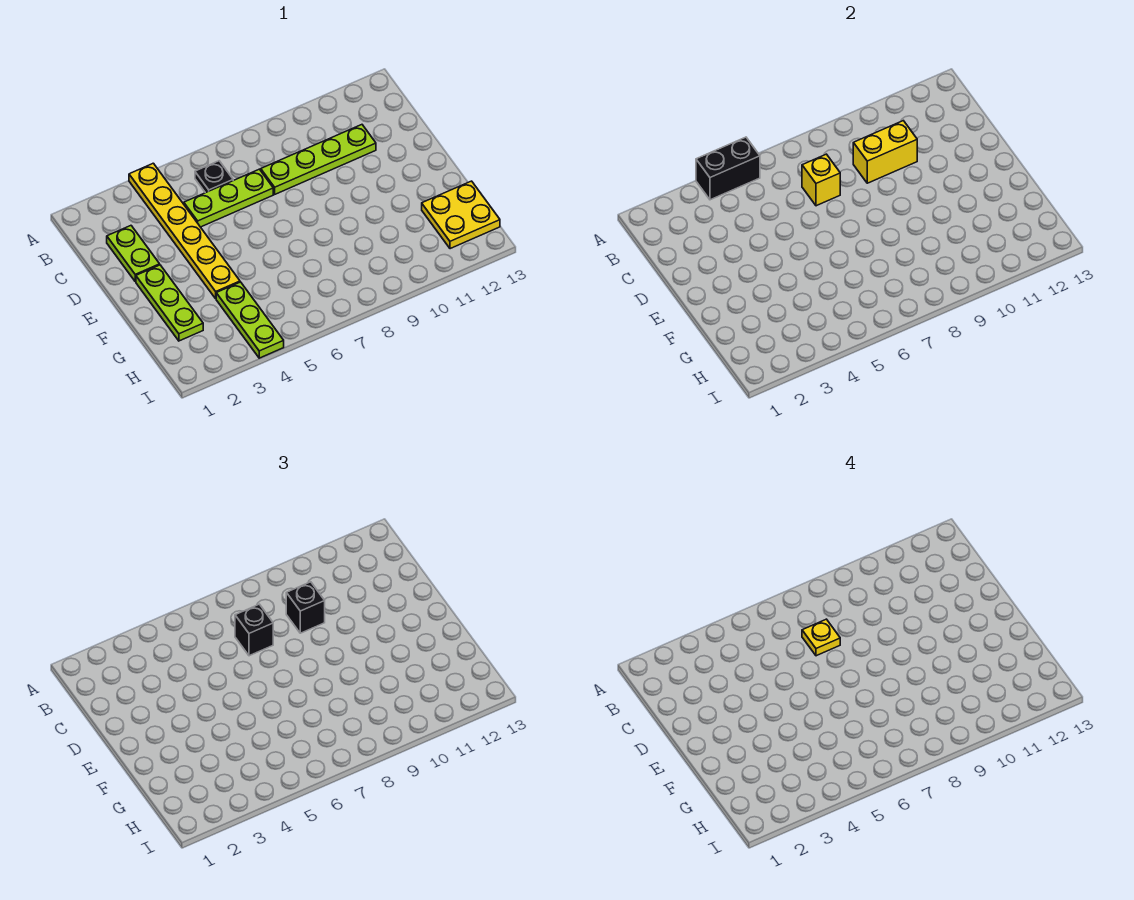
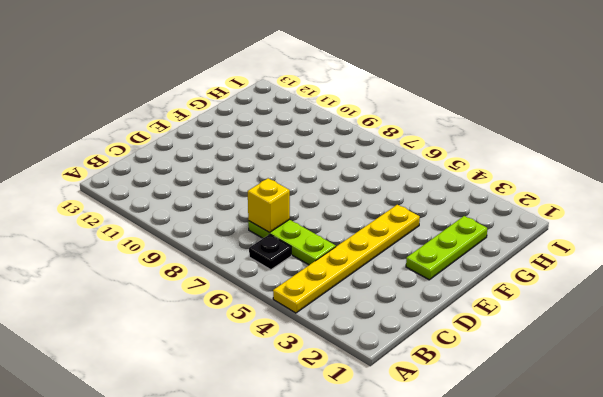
none -> lime plate C2:D2 level 1
none -> lime plate C8:C11 level 1
none -> lime plate G4:I4 level 1

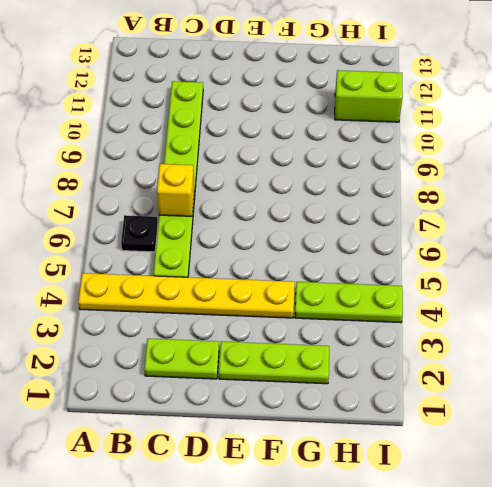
lime brick H11:I11 level 1 -> none
none -> yellow plate G12:H13 level 1
none -> black brick A4:A5 level 2
none -> yellow brick C9:C10 level 2

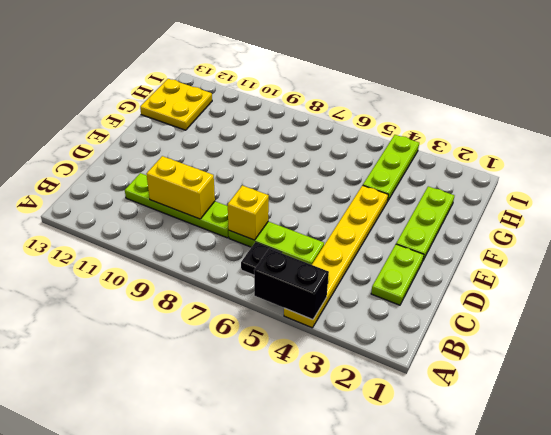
none -> black brick C7 level 3
none -> black brick C9 level 3
none -> yellow plate C7 level 4

